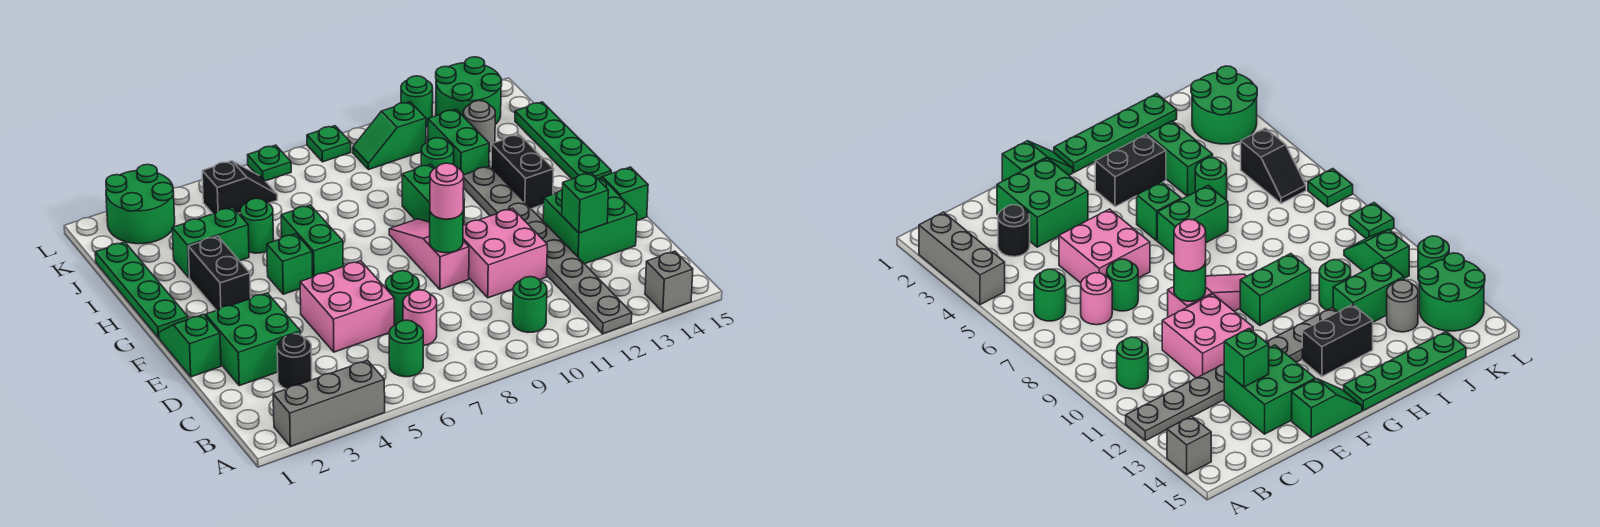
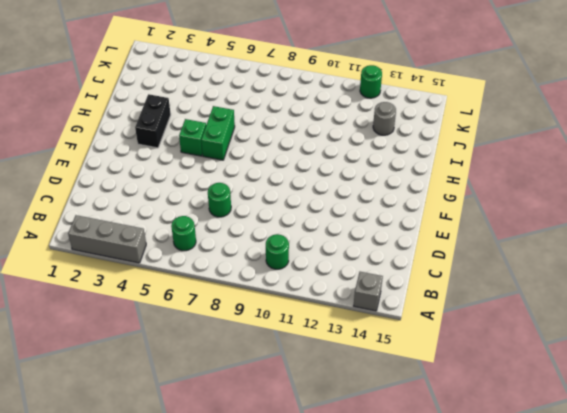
none -> grey plate A12:H12 level 1
none -> black round brick C3 level 1
none -> pink round brick C7 level 1
none -> green brick D2:E3 level 1

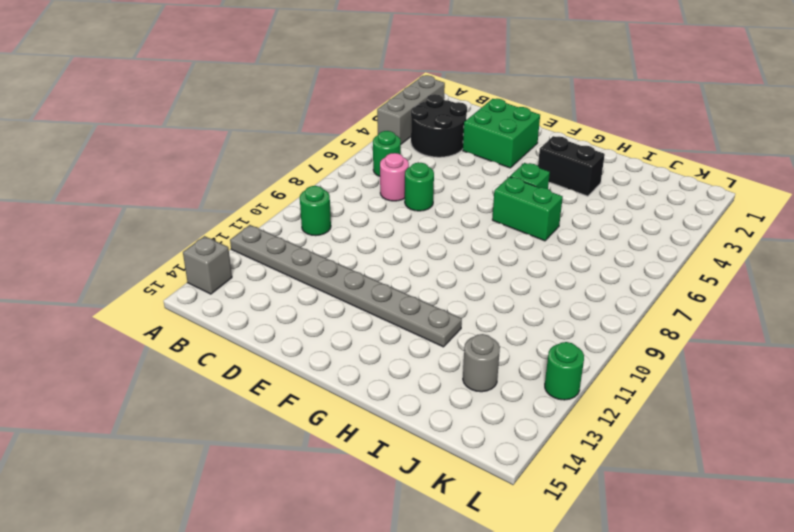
black round brick B3:C4 level 1 -> black round brick C3 level 1
none -> pink brick D5:E6 level 1
none -> pink brick D10:E11 level 1
none -> green brick D13:E14 level 1
none -> green slope E1:F1 level 1 top E

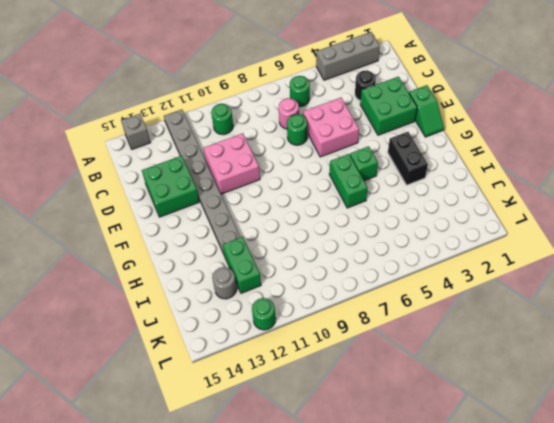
none -> pink slope E9:G9 level 1 top E
none -> green slope E15:F15 level 1 top E
none -> green plate G1:J1 level 1
none -> green brick G10:H10 level 1

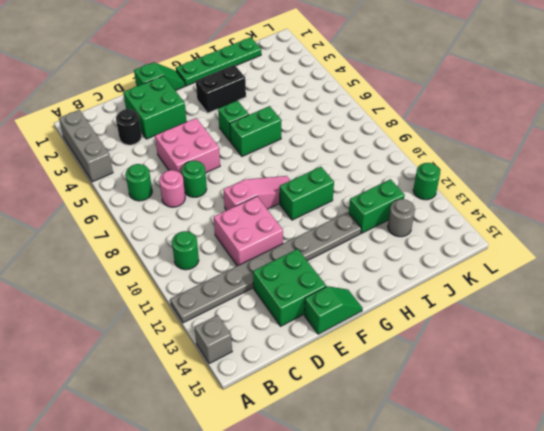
none -> black brick G13:H13 level 1
none -> green plate G15:J15 level 1
none -> green brick I3:I4 level 1
none -> green round brick I5 level 1

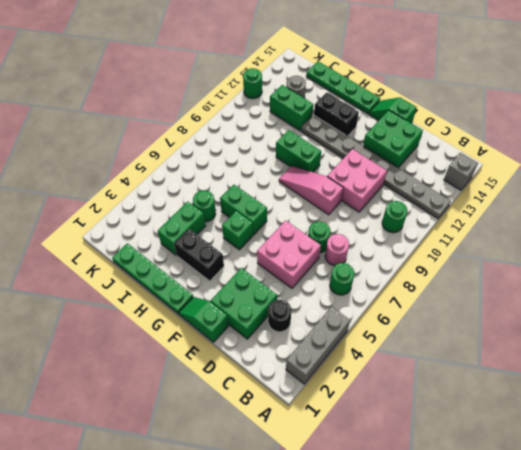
none -> green round brick I11 level 1
none -> green round brick K2:L3 level 1
none -> black slope K5:K6 level 1 top 5
none -> green slope K10:K11 level 1 top 11

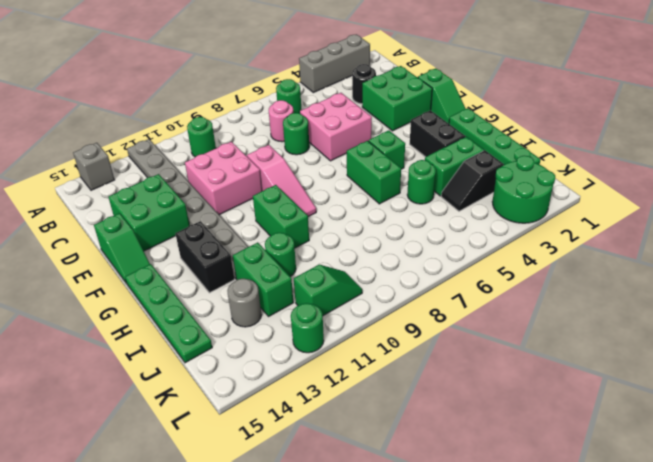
black slope J3:J4 level 1 top 3 -> black slope K5:K6 level 1 top 5
none -> green round brick K13:L14 level 1
none -> green plate L7 level 1
none -> green plate L9 level 1
none -> green brick D13 level 2

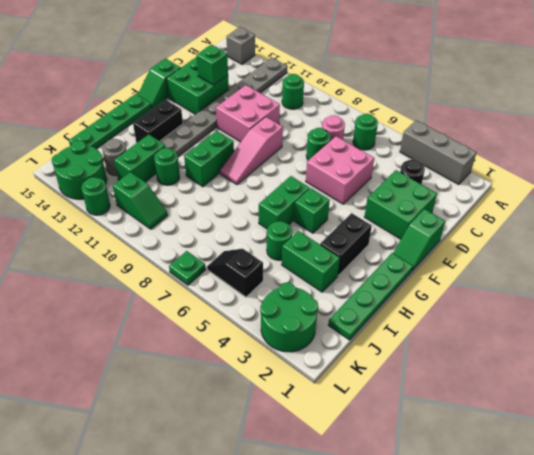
none -> green plate L9 level 1
none -> green round brick E9 level 2
none -> pink round brick E9 level 3

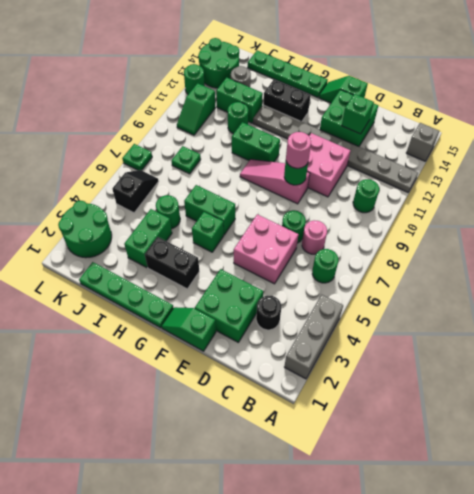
green plate J8 level 1 -> green plate L9 level 1

